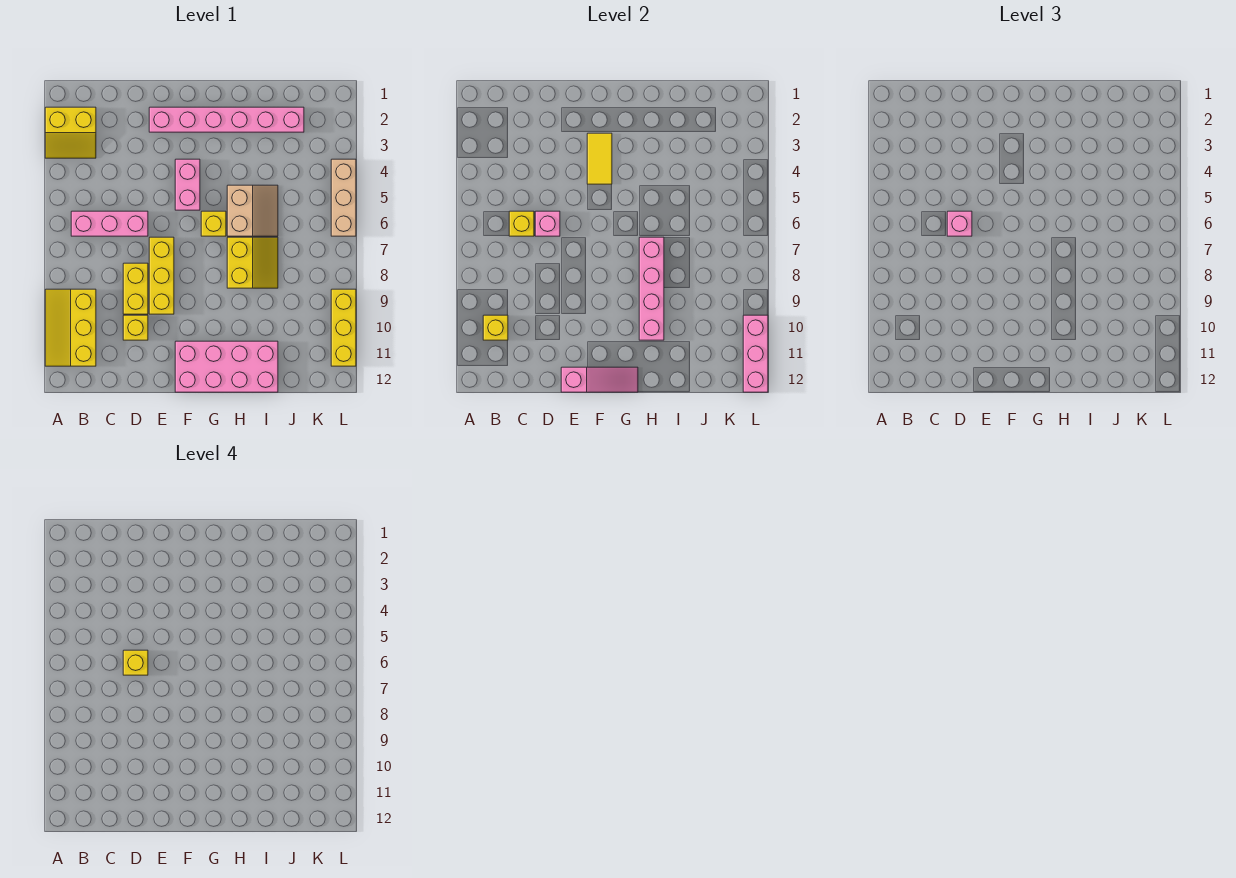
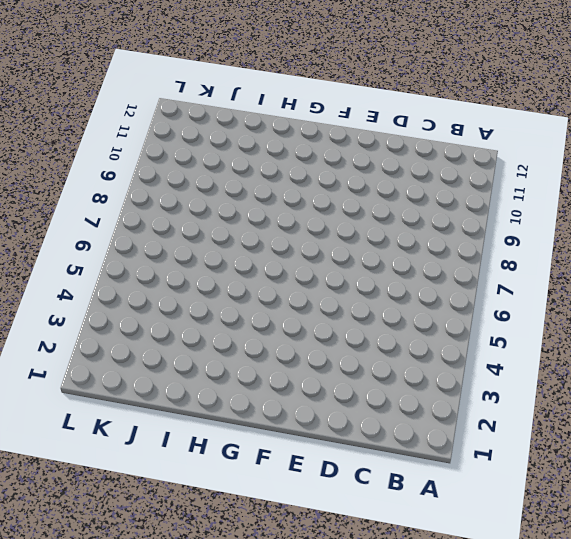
none -> yellow slope A2:B3 level 1 top 2
none -> yellow slope A9:B11 level 1 top B
none -> pink brick B6:D6 level 1

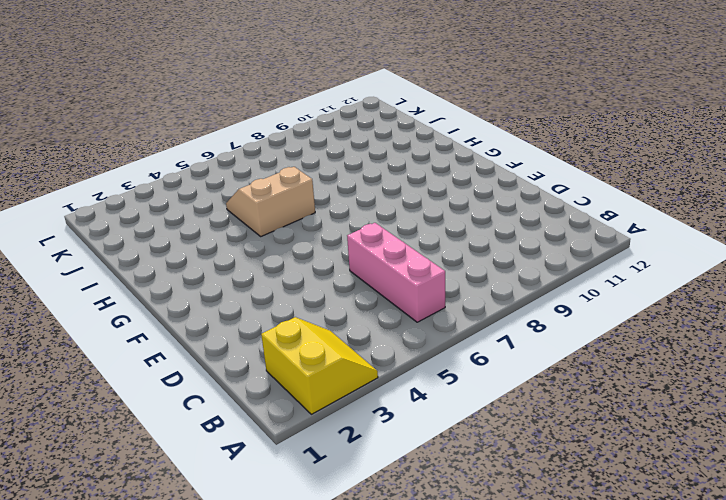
none -> yellow slope A9:B11 level 1 top B
none -> yellow brick D8:D9 level 1
none -> yellow brick D10 level 1

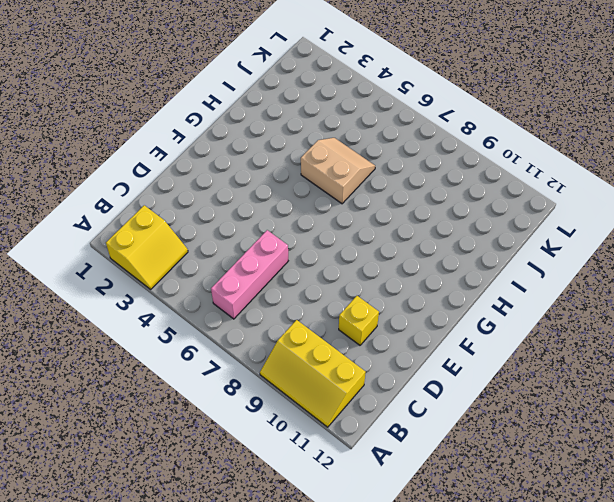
none -> yellow brick D8:D9 level 1
none -> pink brick E2:J2 level 1
none -> yellow brick E7:E9 level 1

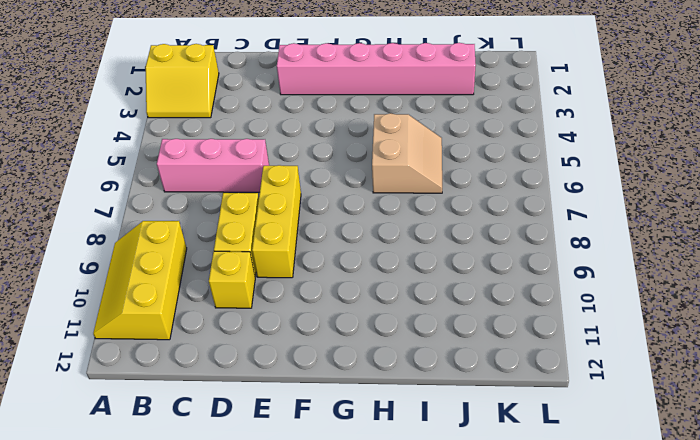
none -> pink brick F4:F5 level 1
none -> pink brick F11:I12 level 1
none -> yellow brick G6 level 1

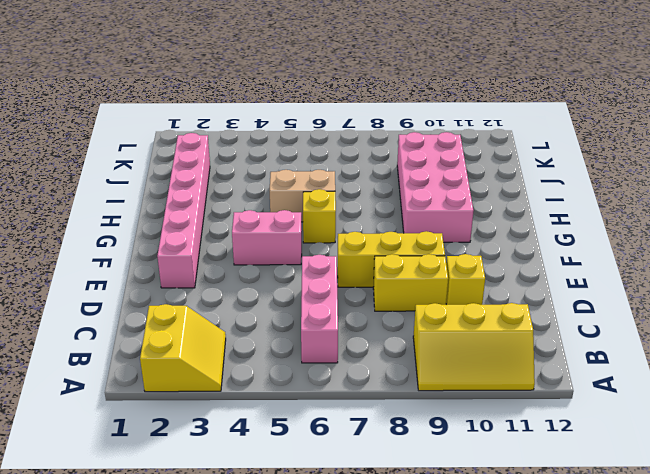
pink brick G9:J10 level 1 -> pink brick F11:I12 level 1
none -> yellow slope H7:I8 level 1 top H
none -> tan brick L4:L6 level 1
none -> yellow brick L9:L11 level 1

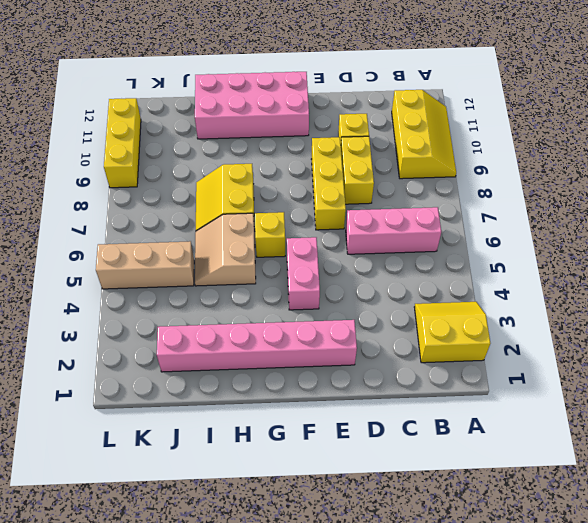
tan brick J5:L5 level 1 -> tan brick L4:L6 level 1
none -> yellow brick B10 level 2
none -> yellow brick C6 level 2
none -> pink brick D6 level 2

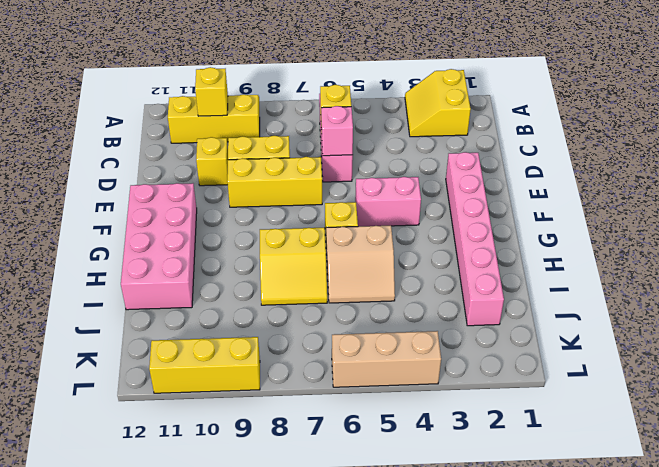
none -> pink slope E12:G12 level 2 top E
none -> yellow tile F3:F4 level 2
none -> pink brick H7:H10 level 2

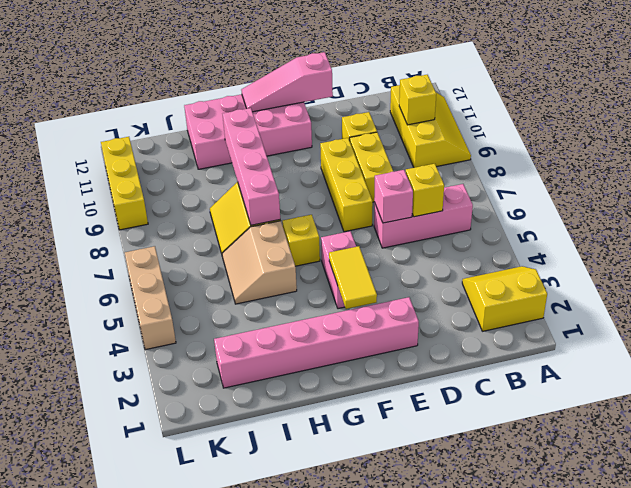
none -> pink brick L10:L12 level 2
none -> pink brick D6 level 3
none -> yellow brick D6 level 4

